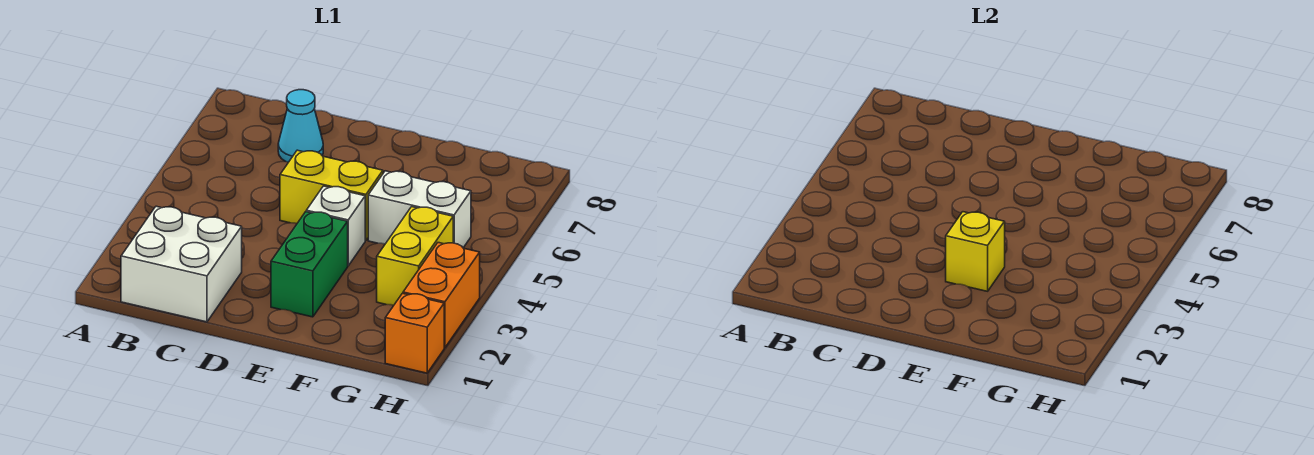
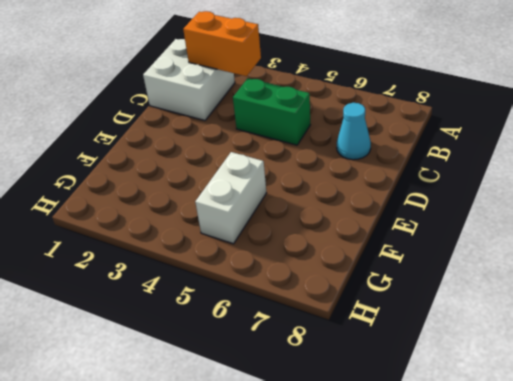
orange brick B2:B3 level 2 -> orange brick H2:H3 level 1
green brick C4:C5 level 1 -> green brick E2:E3 level 1
none -> yellow brick D5:E5 level 1
none -> white brick E4 level 1

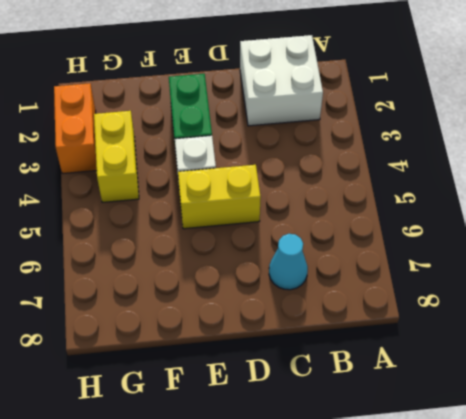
none -> white brick F5:G5 level 1
none -> orange brick H1 level 1

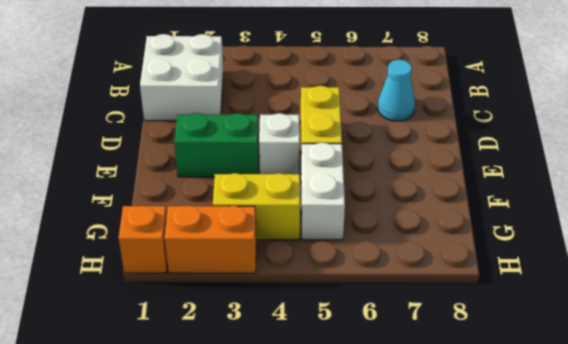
none -> yellow brick E3 level 2

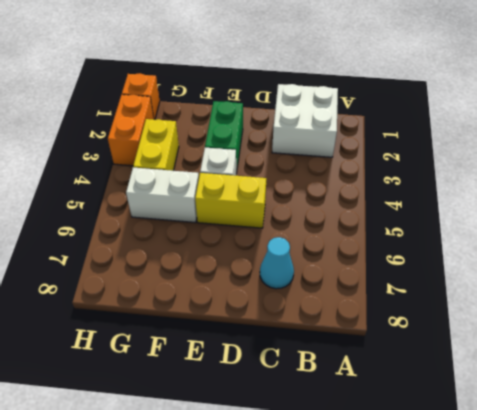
none -> yellow brick E3 level 2

